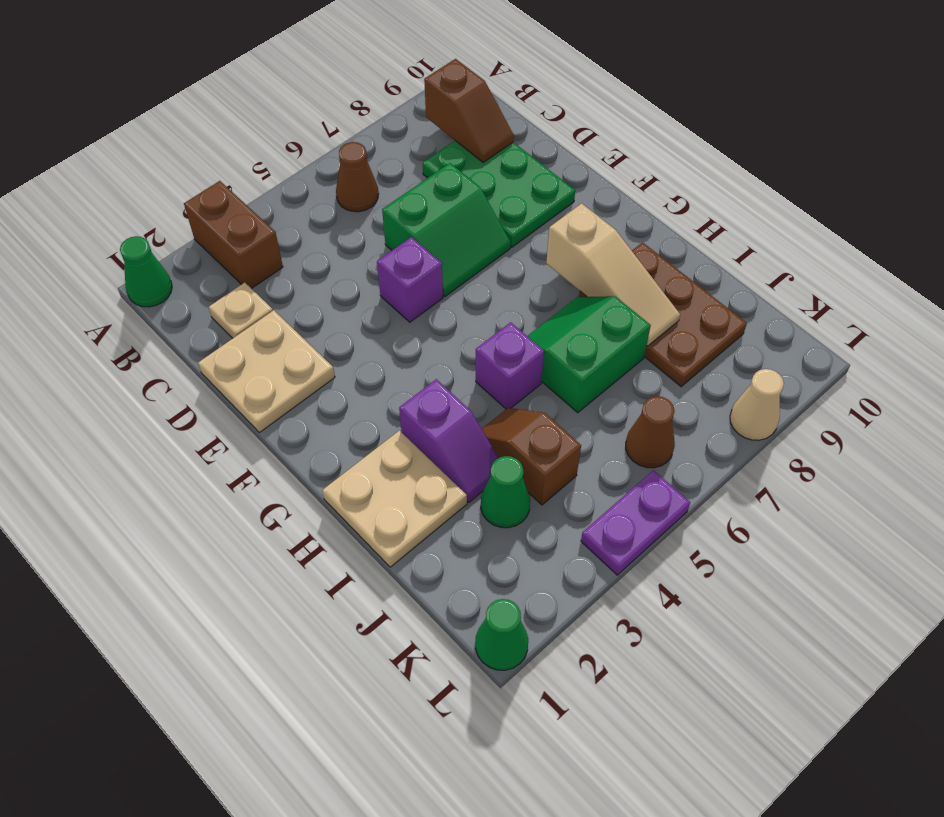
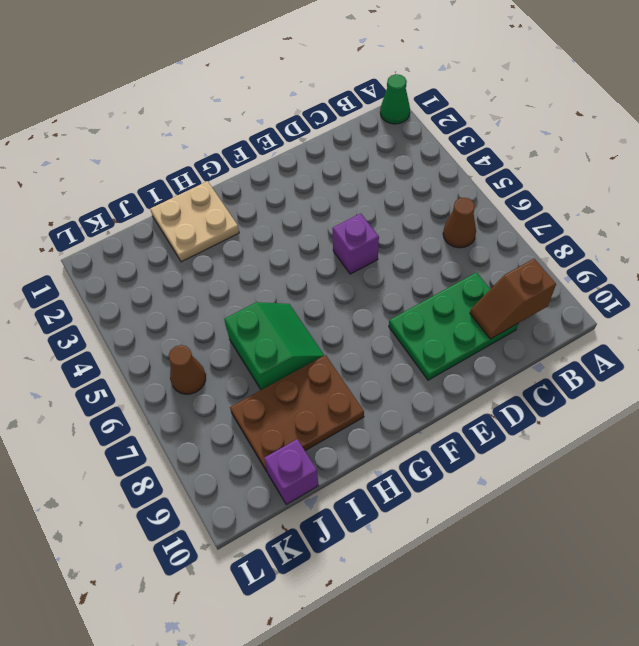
purple brick J10 level 1 -> purple brick H5 level 1
none -> brown brick A3:B3 level 1
none -> tan plate C2 level 1
none -> tan plate D1:E2 level 1

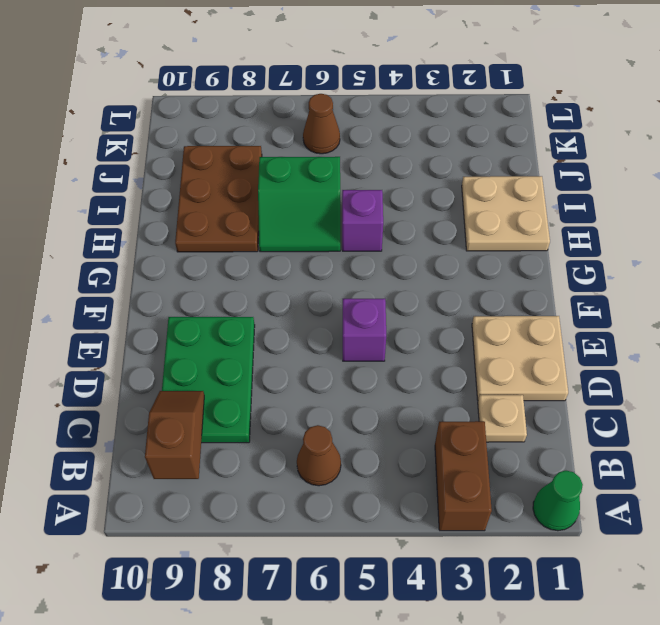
none -> green slope D6:E7 level 1 top D
none -> purple slope H3:I3 level 1 top H
none -> brown slope I4:J4 level 1 top J

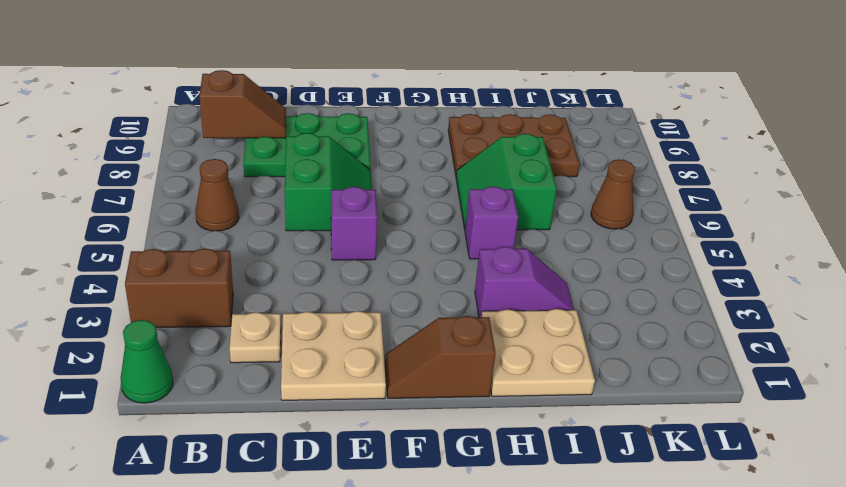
brown slope F1:G1 level 1 top G -> brown slope I4:J4 level 1 top J
none -> green cone J3 level 1
none -> green cone L1 level 1
none -> purple plate L4:L5 level 1

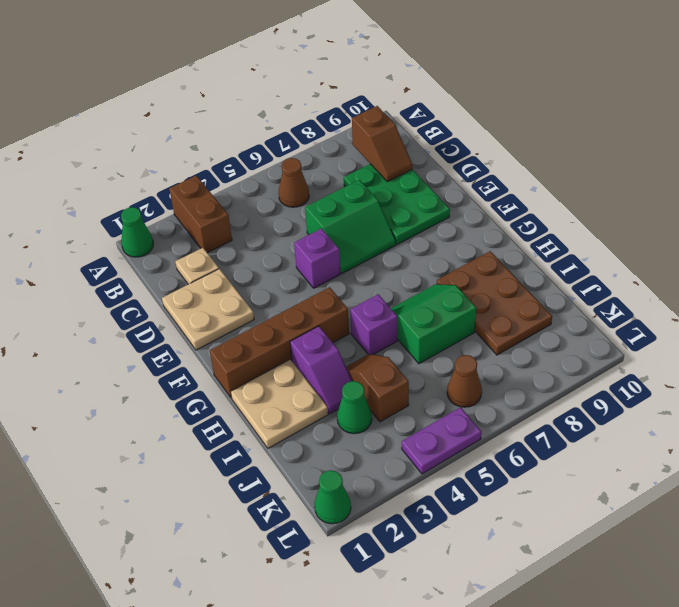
brown brick G1:G4 level 1 -> none
none -> tan cone L8 level 1
none -> tan slope G8:I8 level 2 top G

